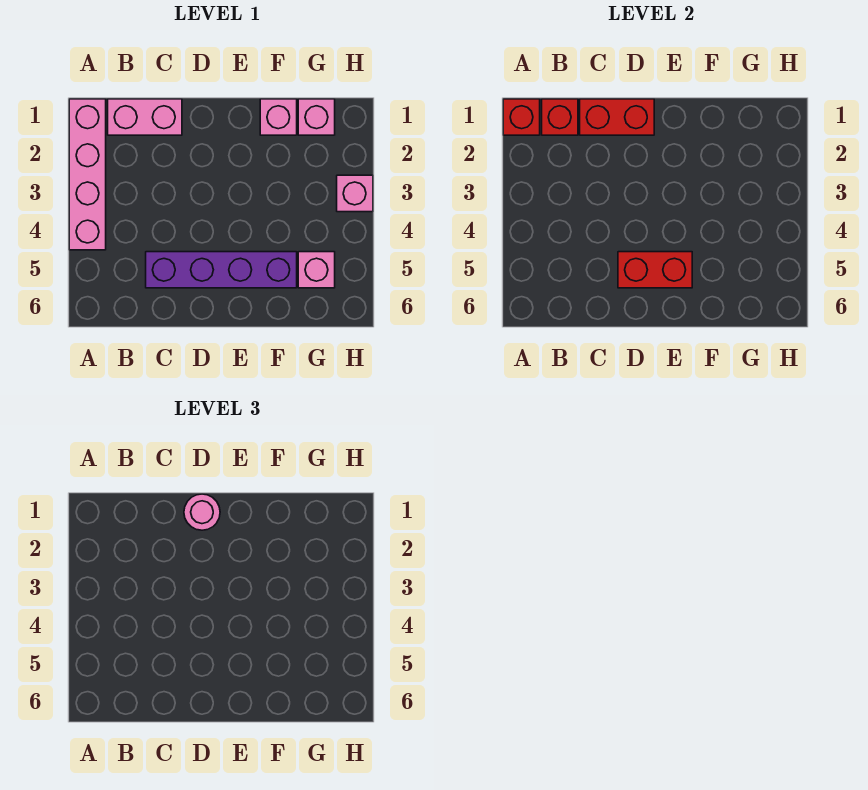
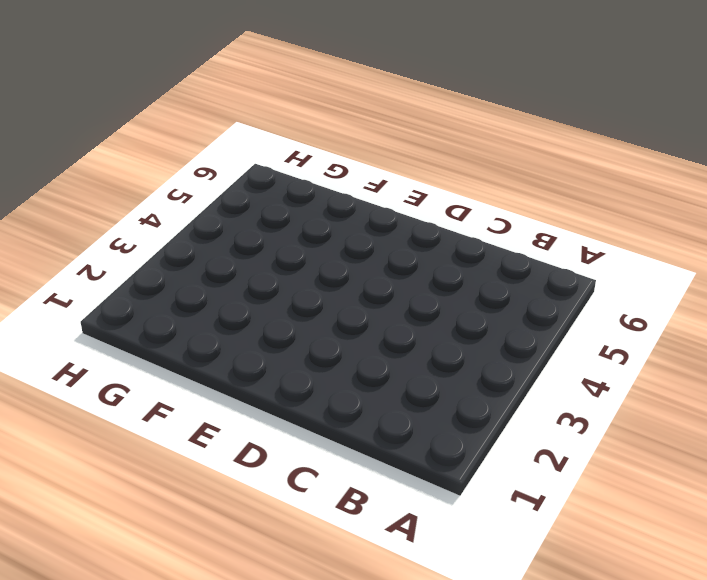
none -> pink brick A1:A4 level 1
none -> pink brick B1:C1 level 1
none -> purple brick C5:F5 level 1

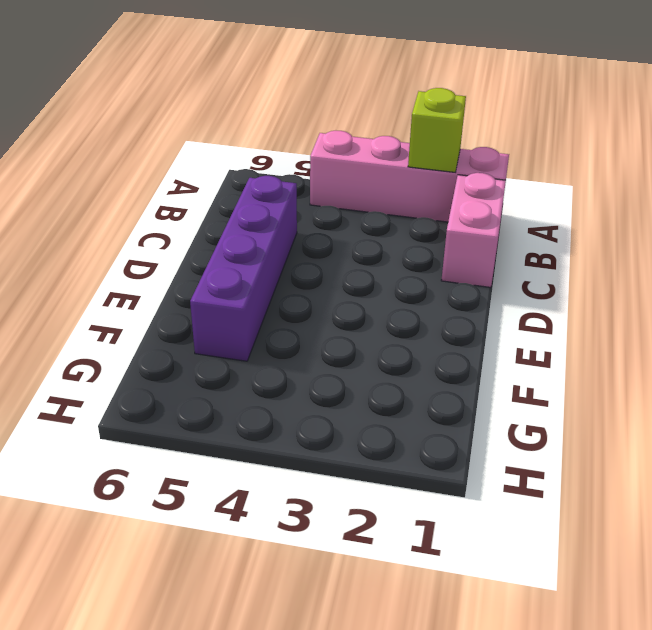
lime brick A2 level 2 -> none
none -> pink brick F1 level 1
none -> pink brick G1 level 1
none -> pink brick G5 level 1

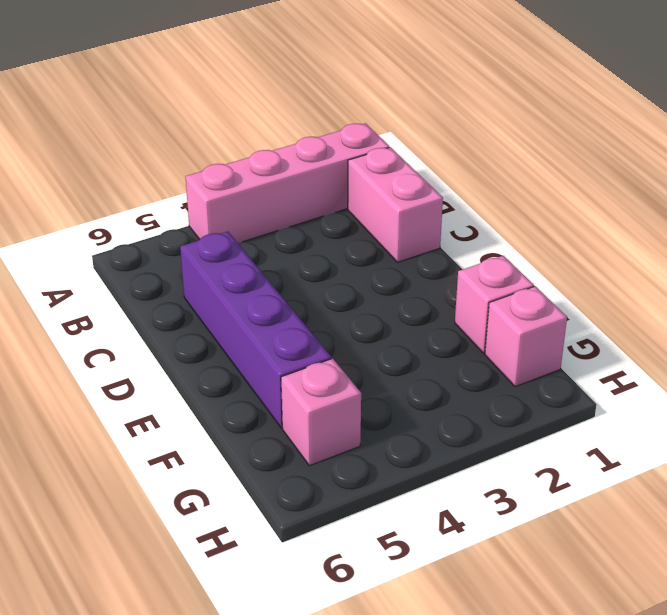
none -> pink brick H3 level 1
none -> red brick A1 level 2
none -> red brick B1 level 2

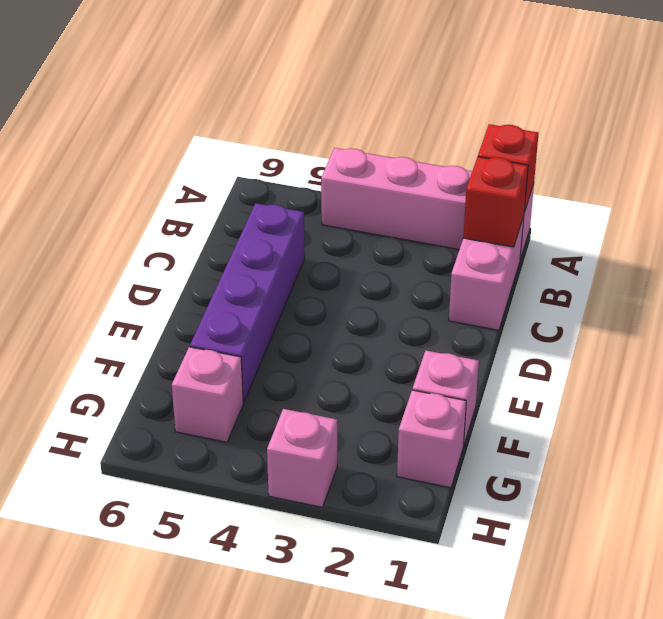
none -> red brick C1:D1 level 2
none -> red brick D5:E5 level 2
none -> pink round brick D1 level 3

